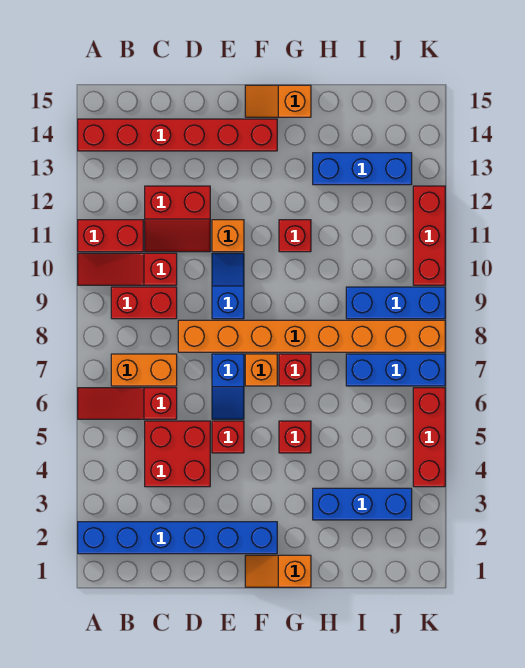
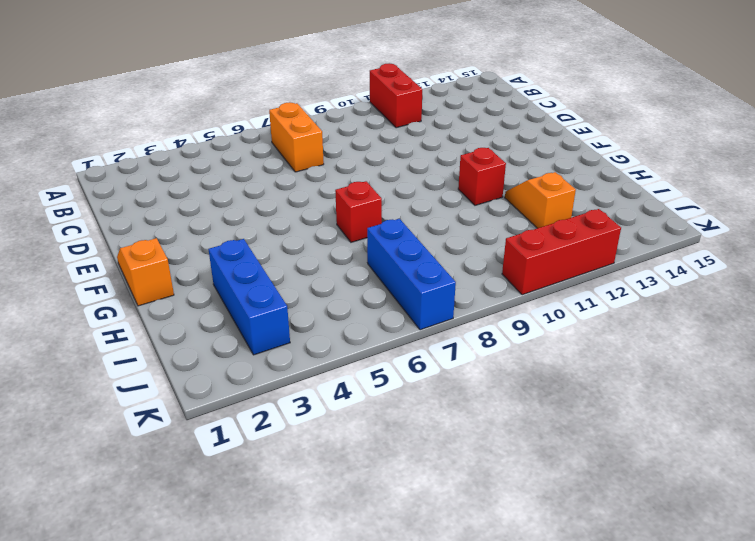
orange slope H12:I12 level 1 top I -> orange slope F15:G15 level 1 top G
none -> blue brick A2:F2 level 1
none -> red slope A6:C6 level 1 top C
none -> red slope A10:C10 level 1 top C

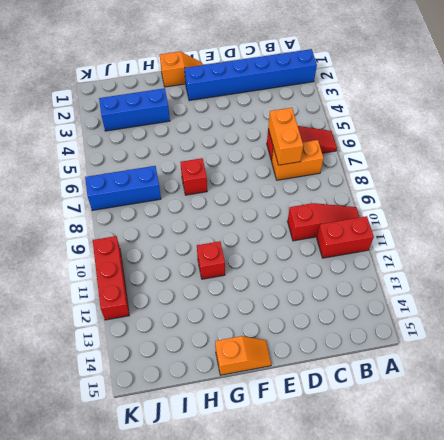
orange brick C6:C7 level 2 -> none
none -> red brick A14:F14 level 1
none -> red brick B9:C9 level 1
none -> red brick C4:D5 level 1

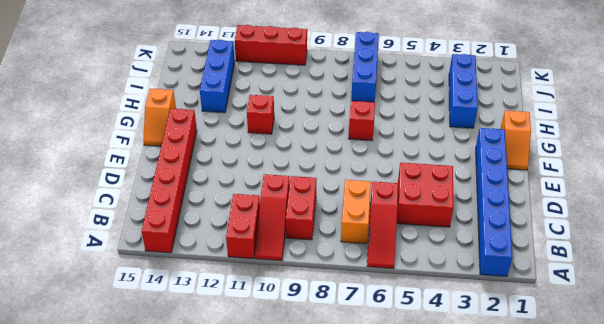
none -> red slope C11:D12 level 1 top 12
none -> orange brick D8:K8 level 1
none -> red brick E5 level 1

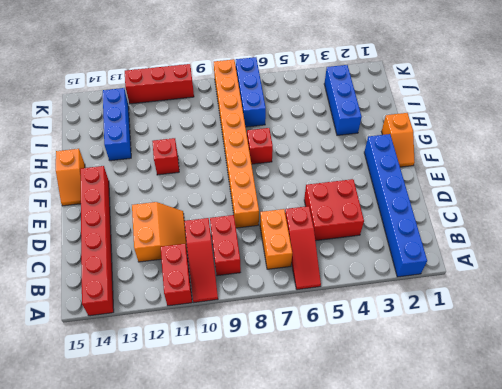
orange slope C11:D12 level 1 top 12 -> red slope C11:D12 level 1 top 12
none -> red brick E5 level 1
none -> blue slope E6:E7 level 1 top 7
none -> blue slope E9:E10 level 1 top 9

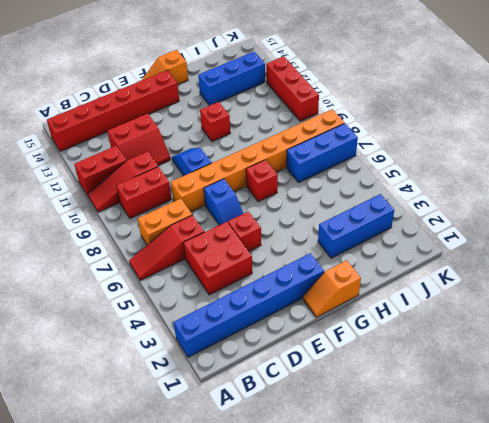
none -> orange brick E11 level 1
none -> orange brick F7 level 1
none -> red brick G5 level 1

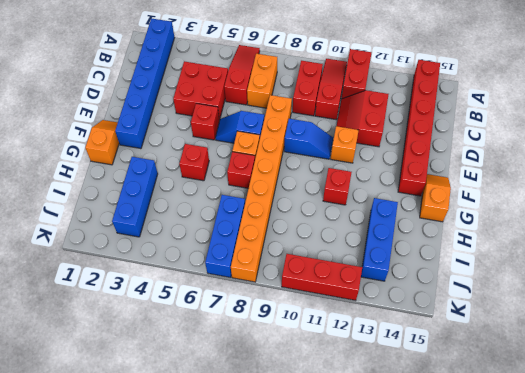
none -> blue brick I9:K9 level 1
none -> red brick K4:K6 level 1

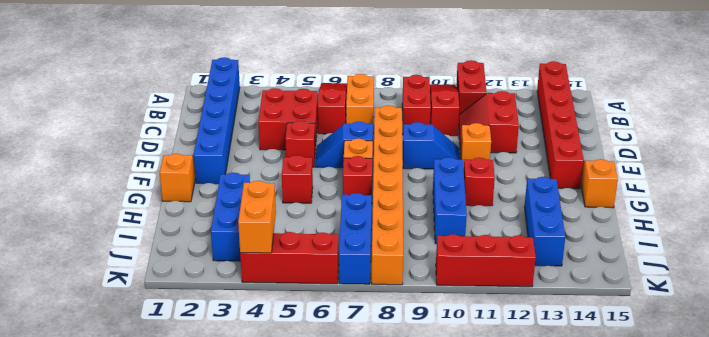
blue brick G10:I10 level 1 -> blue brick I9:K9 level 1
orange brick J4:K4 level 2 -> none

